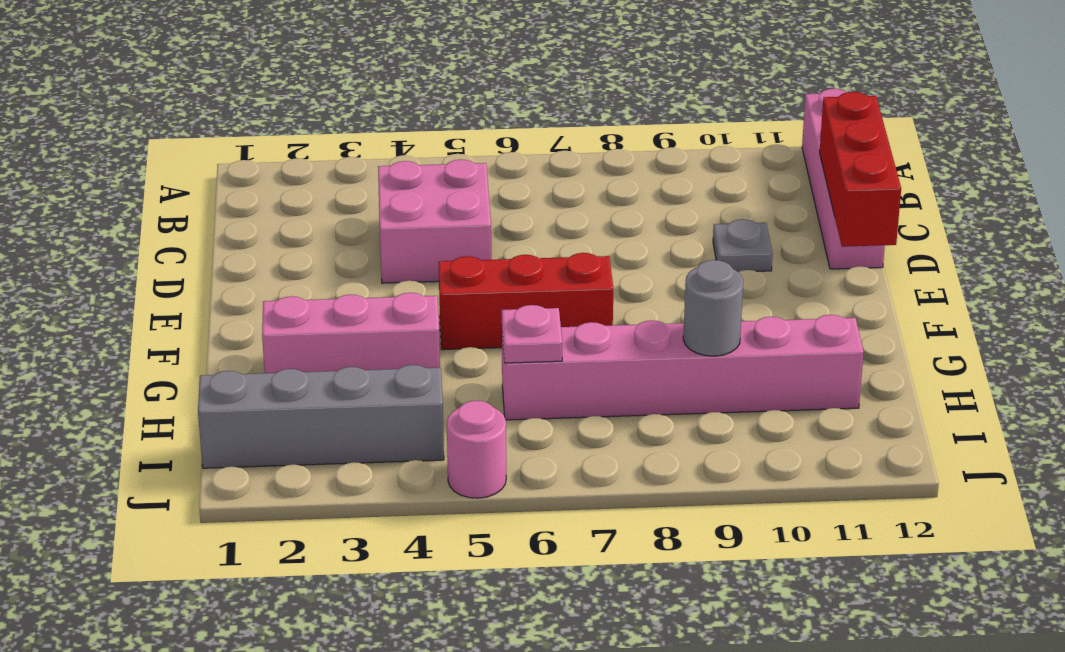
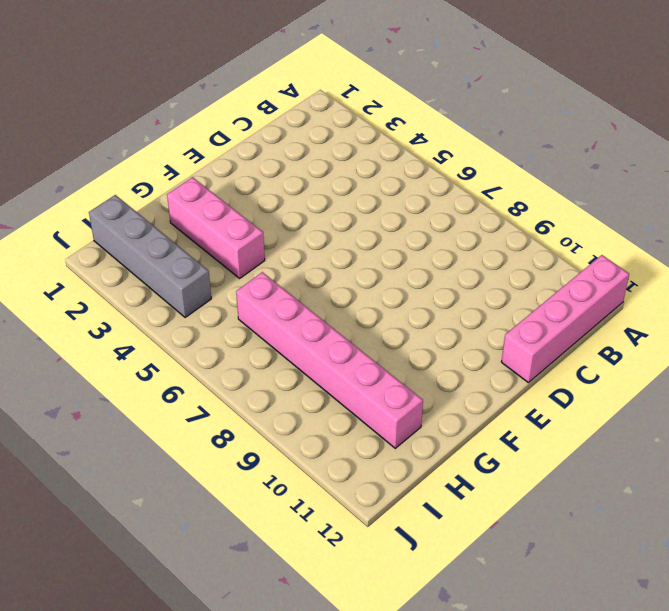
none -> pink brick C4:D5 level 1
none -> grey plate D10 level 1

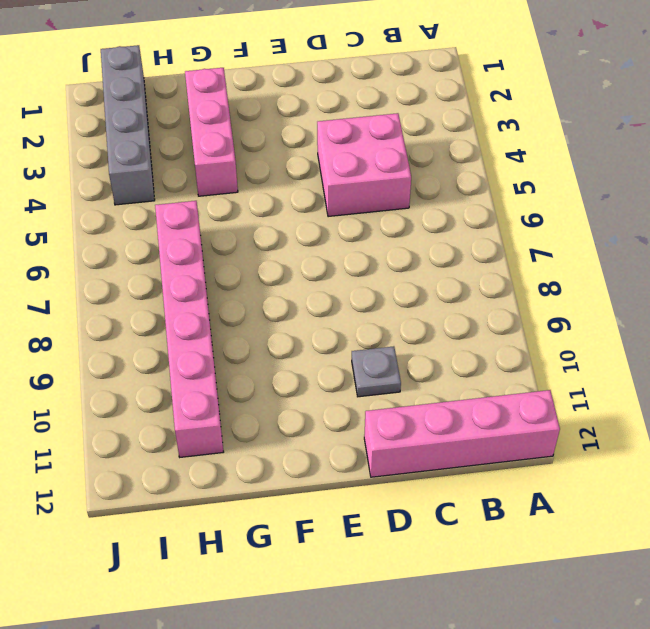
none -> red brick F5:F7 level 1
none -> pink round brick J5 level 1

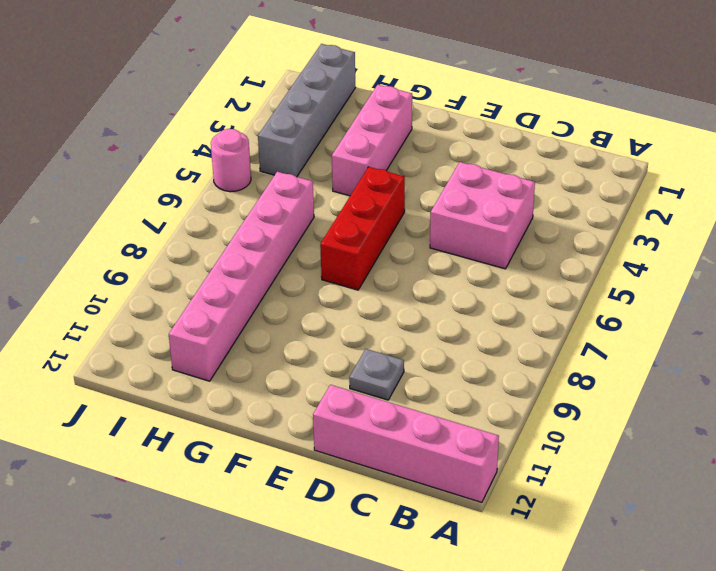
none -> red brick C12:E12 level 2
none -> pink plate H6 level 2

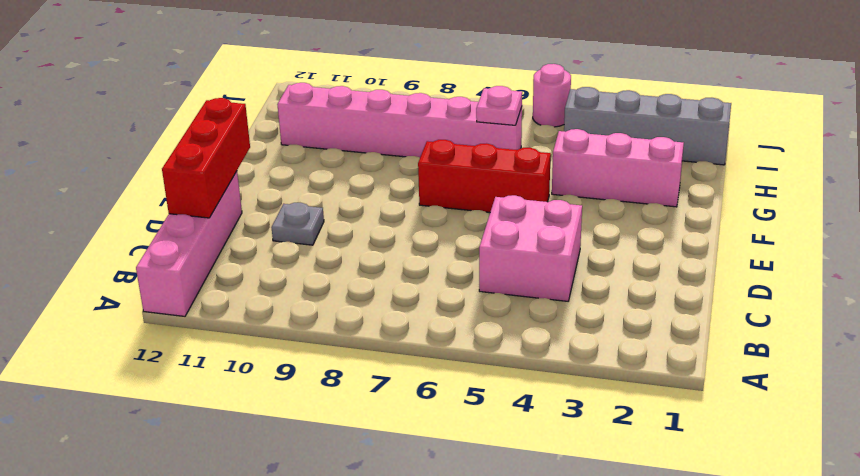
none -> grey round brick H9 level 2

